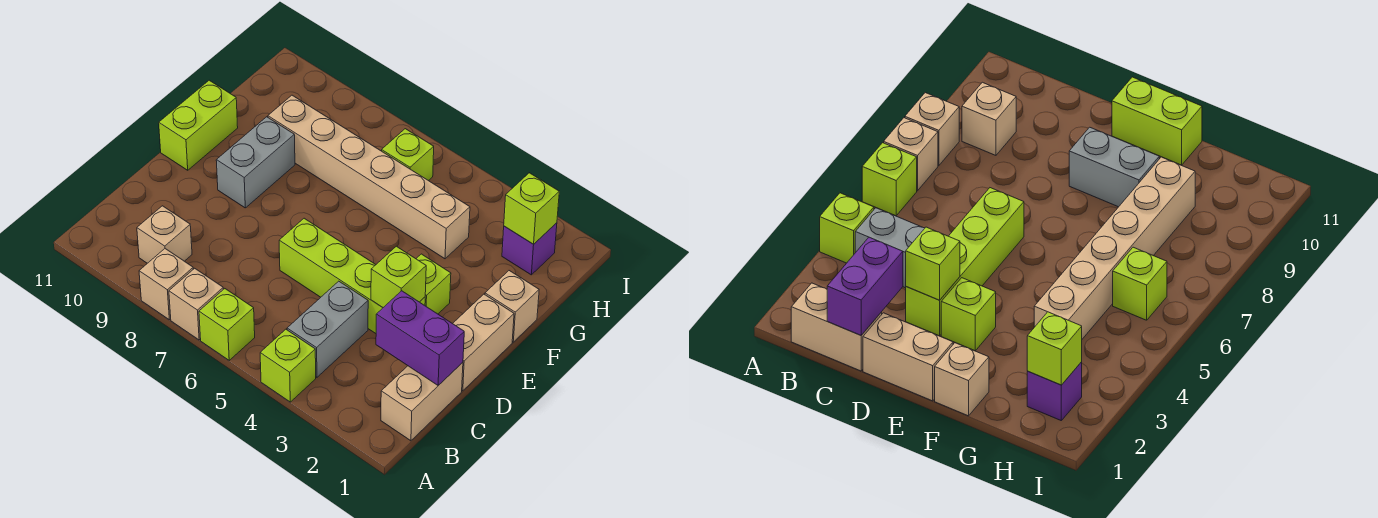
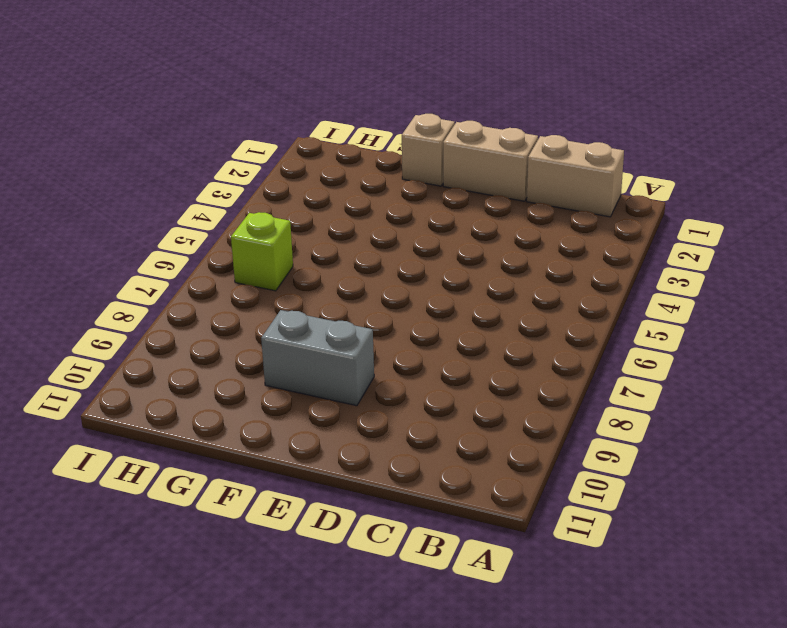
none -> lime brick A4 level 1
none -> lime brick A6 level 1
none -> tan brick A7 level 1

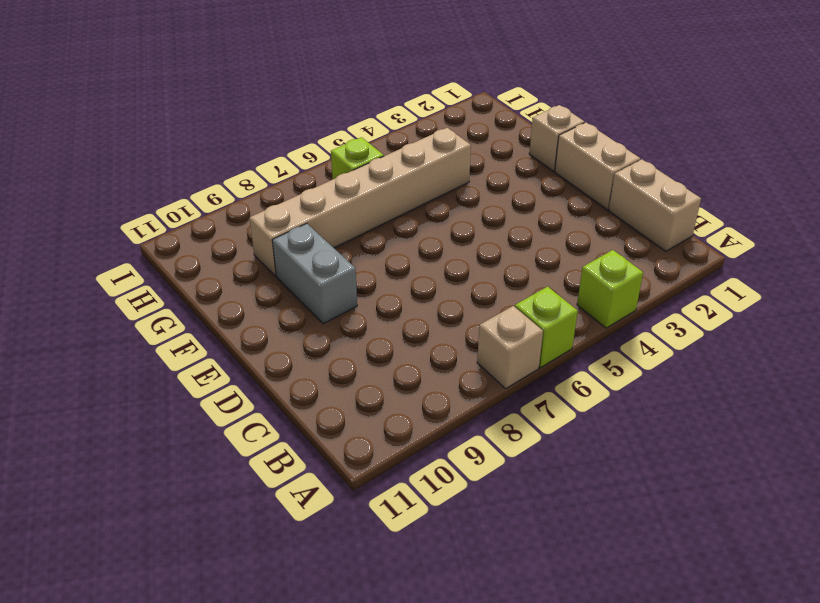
none -> tan brick A8 level 1
none -> grey brick B4:C4 level 1
none -> tan brick B9 level 1

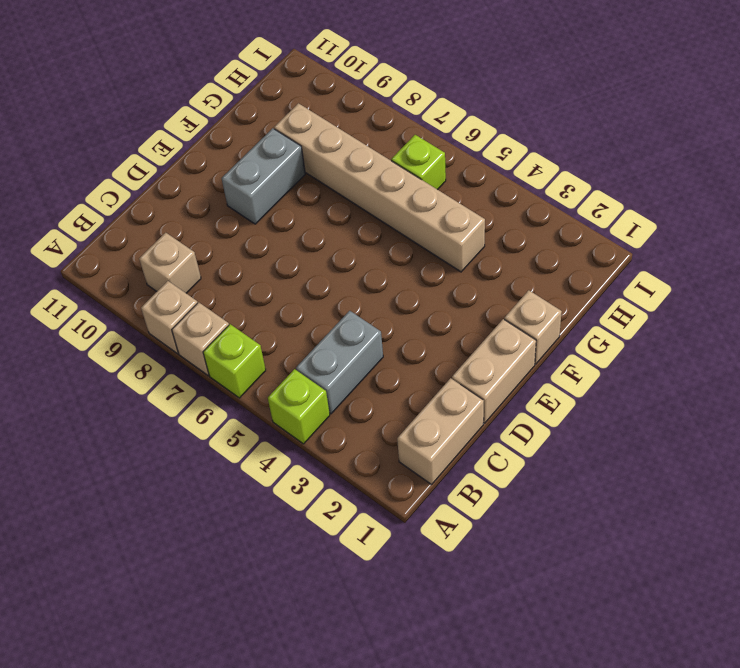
none -> lime brick D3:D6 level 1
none -> lime brick E3 level 1
none -> lime brick E11:F11 level 1

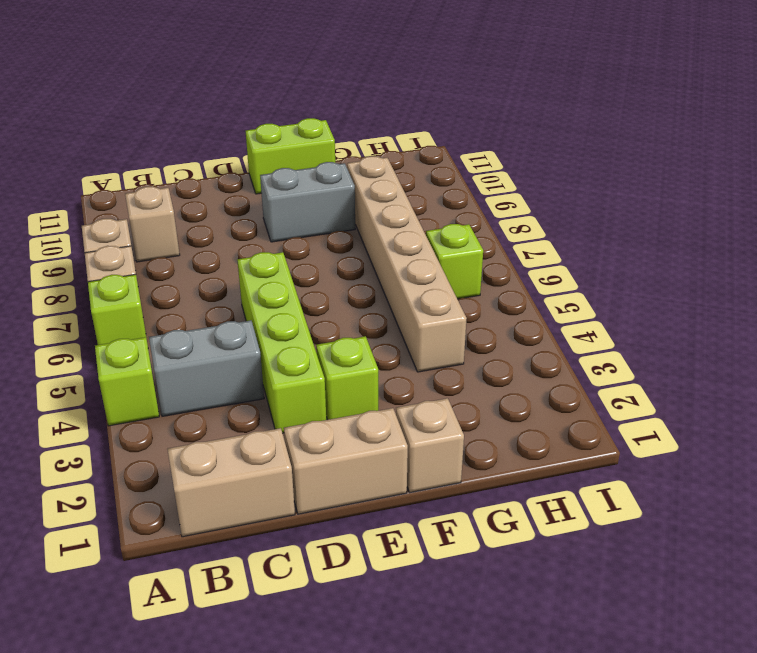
none -> purple brick H2 level 1
none -> purple brick C1:C2 level 2
none -> lime brick D3 level 2

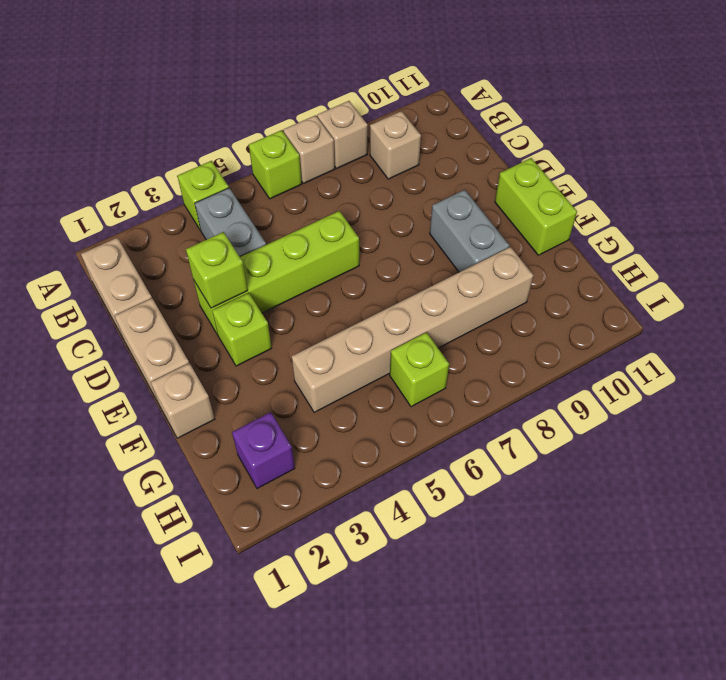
none -> purple brick C1:C2 level 2
none -> lime brick H2 level 2

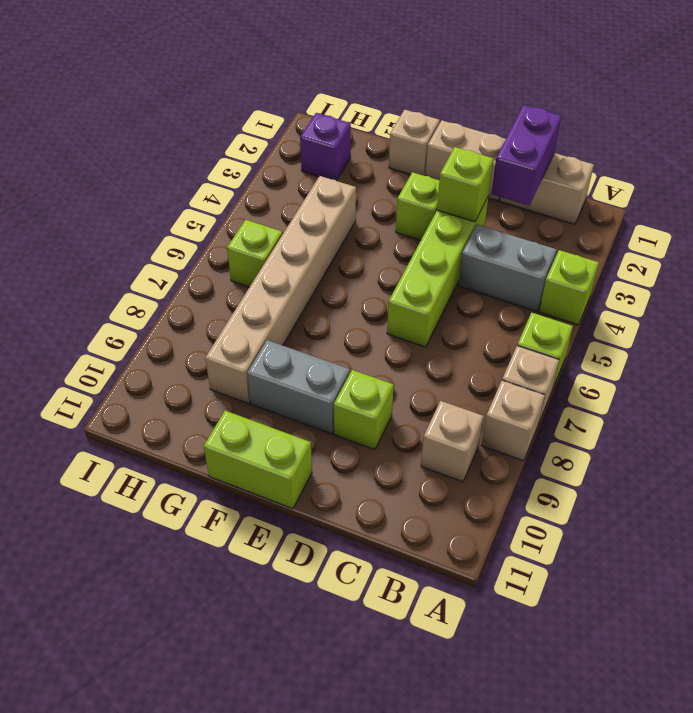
lime brick D9 level 1 -> lime brick H2 level 2

